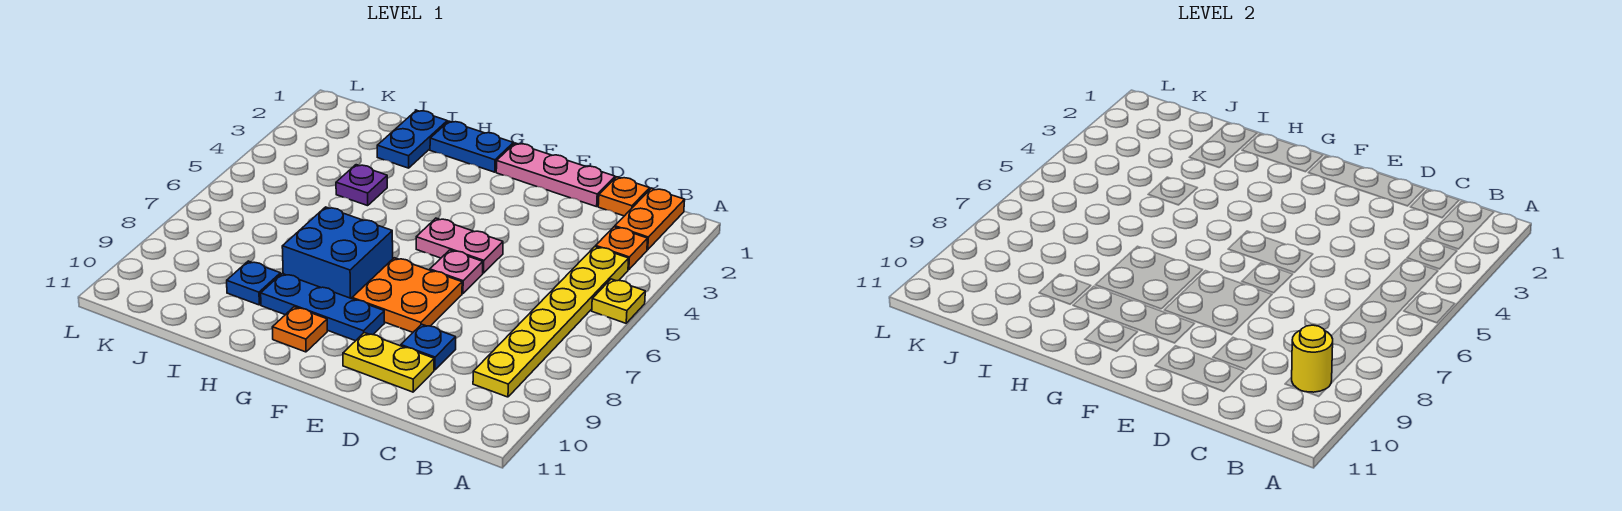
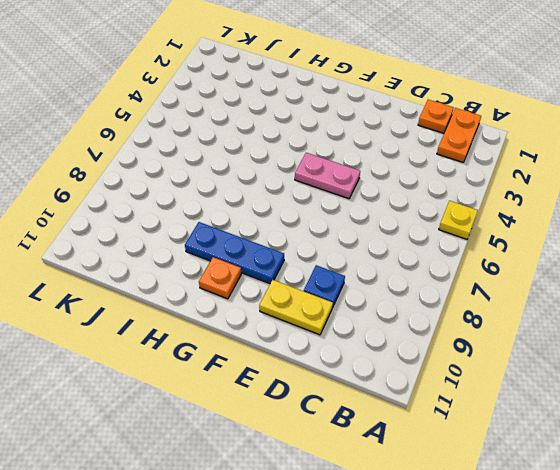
none -> orange plate B3 level 1
none -> yellow plate B4:B9 level 1
none -> pink plate D1:F1 level 1

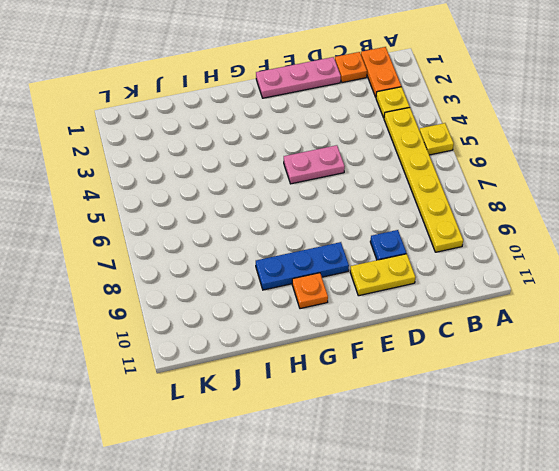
yellow plate B3 level 1 -> orange plate B3 level 1
none -> pink plate E6 level 1
none -> orange plate E7:F8 level 1
none -> blue plate G1:H1 level 1

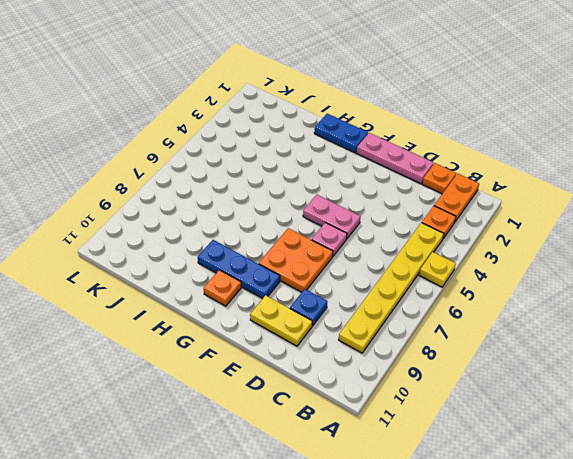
none -> blue brick G7:H8 level 1
none -> blue plate I1:I2 level 1
none -> purple plate I4 level 1

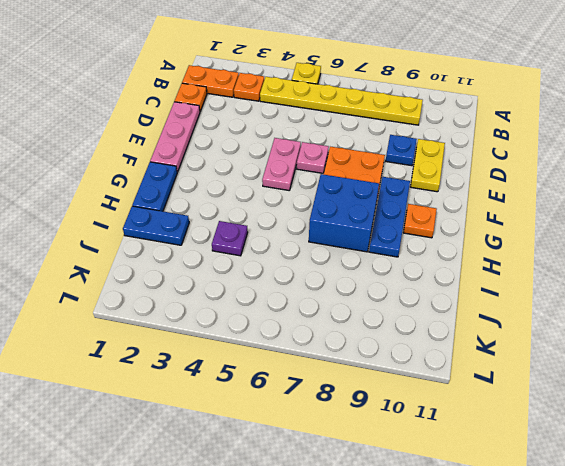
none -> blue plate I9 level 1
none -> yellow round brick B9 level 2

